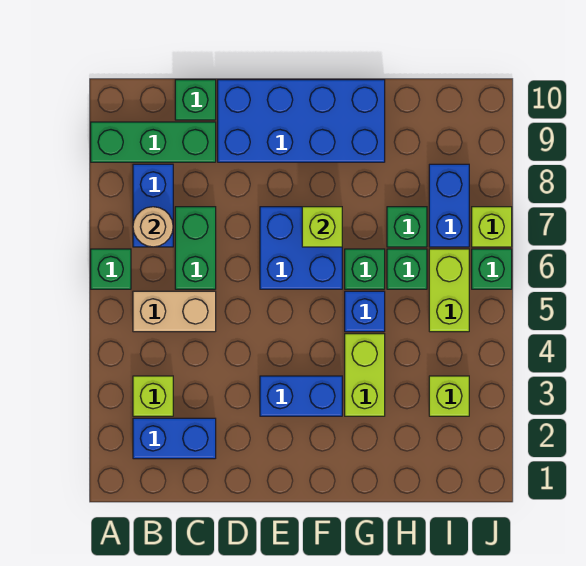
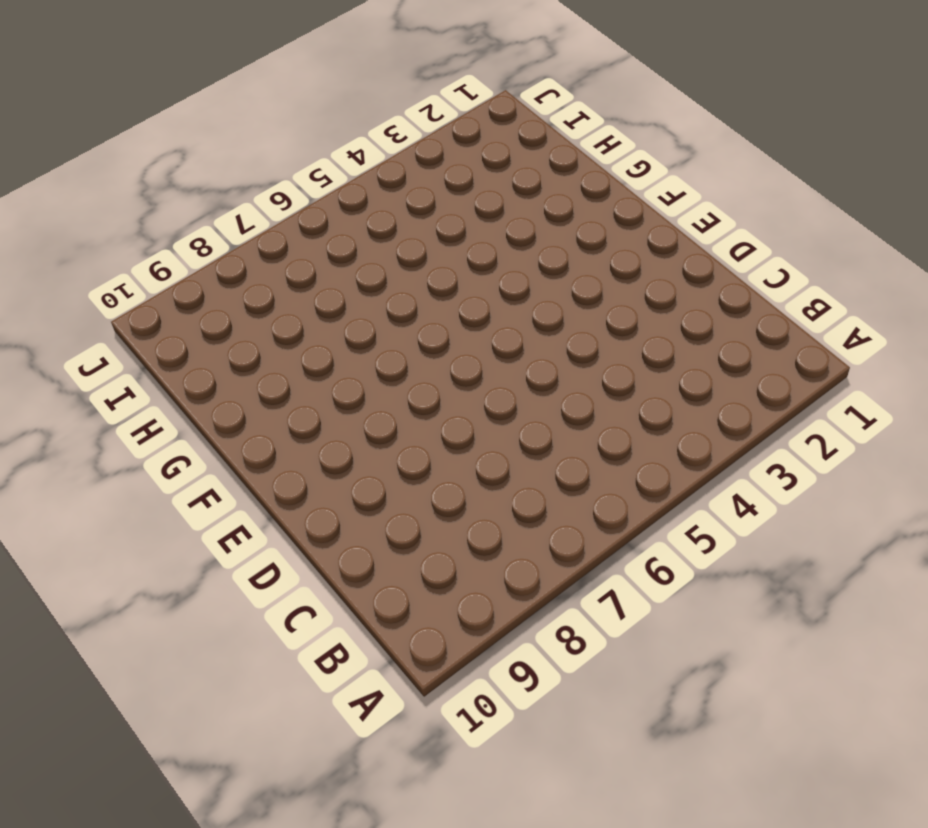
none -> green brick A6 level 1
none -> green brick A9:C9 level 1
none -> blue brick B2:C2 level 1

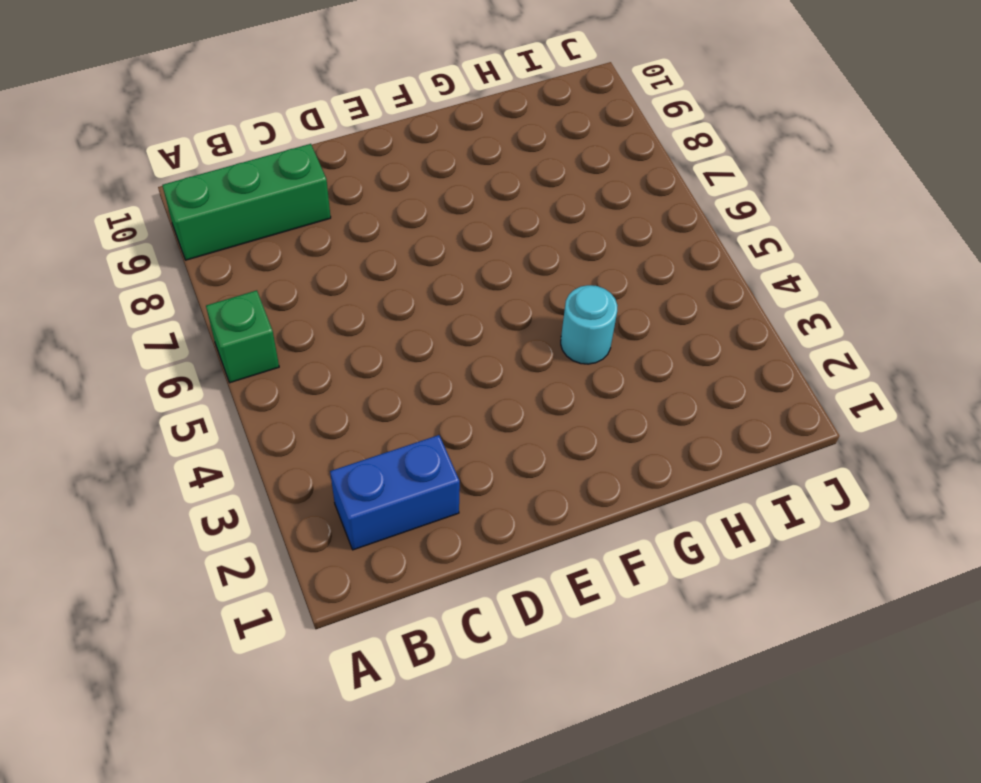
cyan round brick G4 level 1 -> lime brick G3:G4 level 1
none -> lime brick B3 level 1
none -> tan brick B5:C5 level 1
none -> blue brick B7:B8 level 1

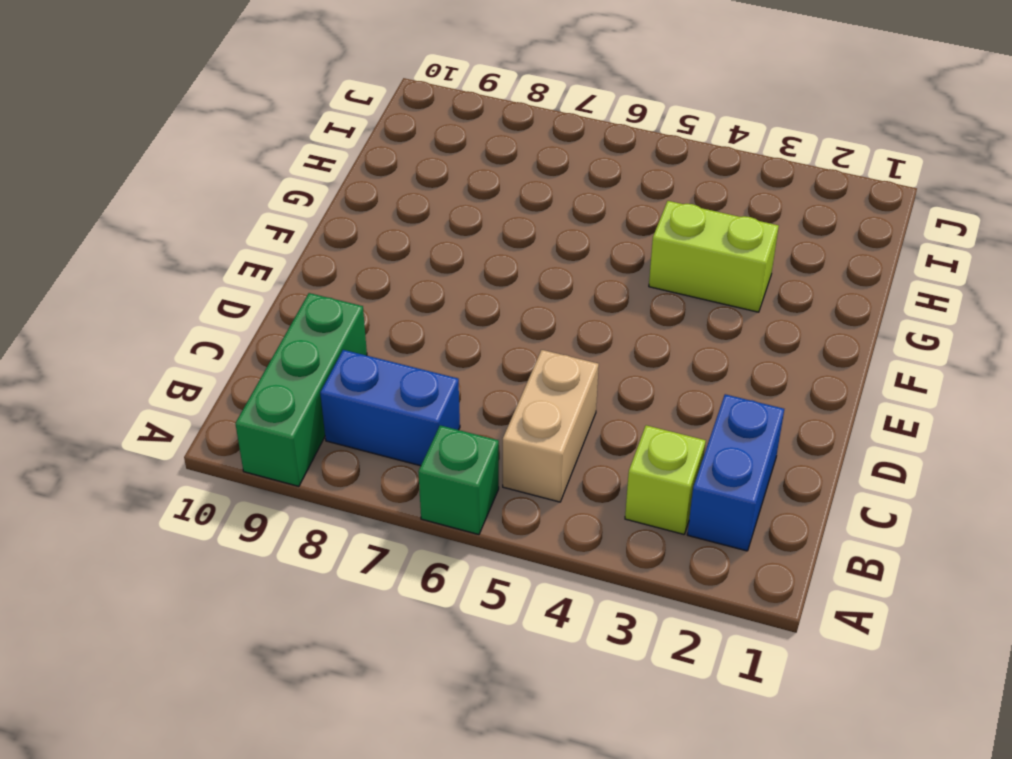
none -> green brick C6:C7 level 1
none -> green brick C10 level 1
none -> blue brick D9:G10 level 1

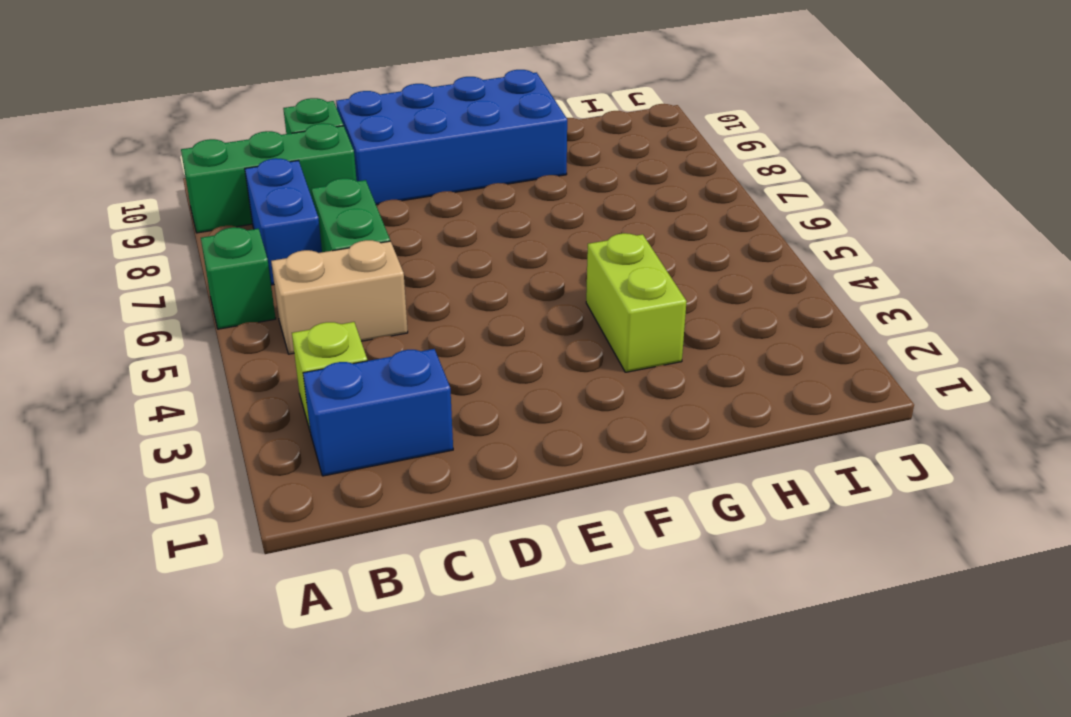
none -> blue brick E3:F3 level 1
none -> blue brick E6:F7 level 1
none -> blue brick G5 level 1

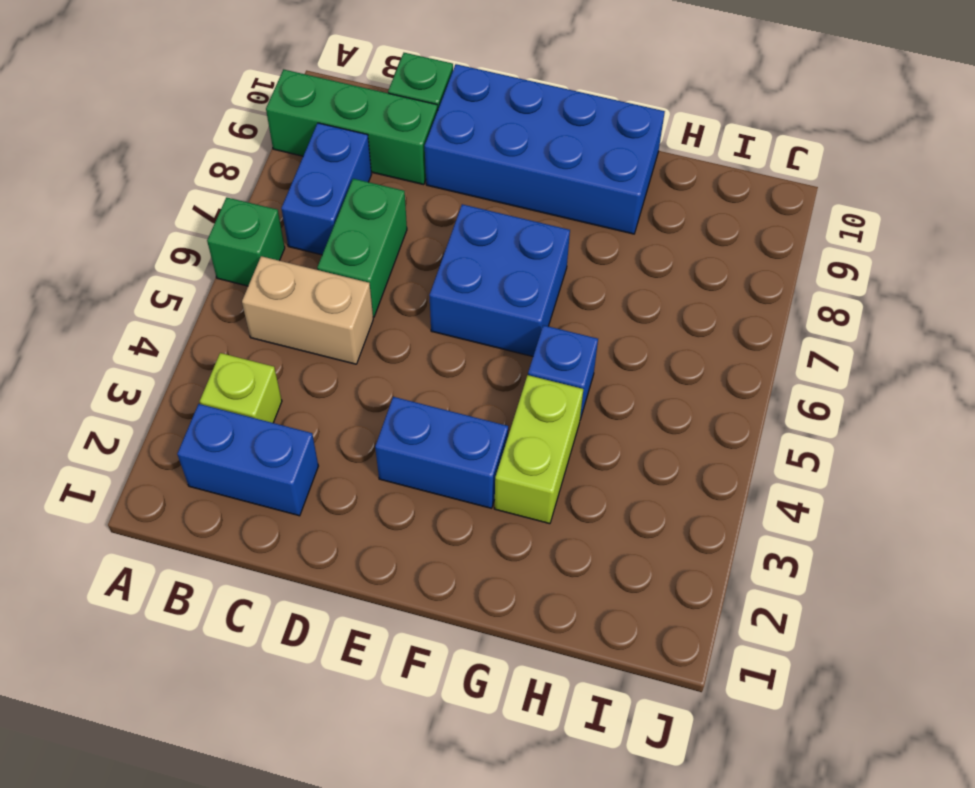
none -> green brick G6 level 1
none -> green brick H6 level 1
none -> green brick H7 level 1

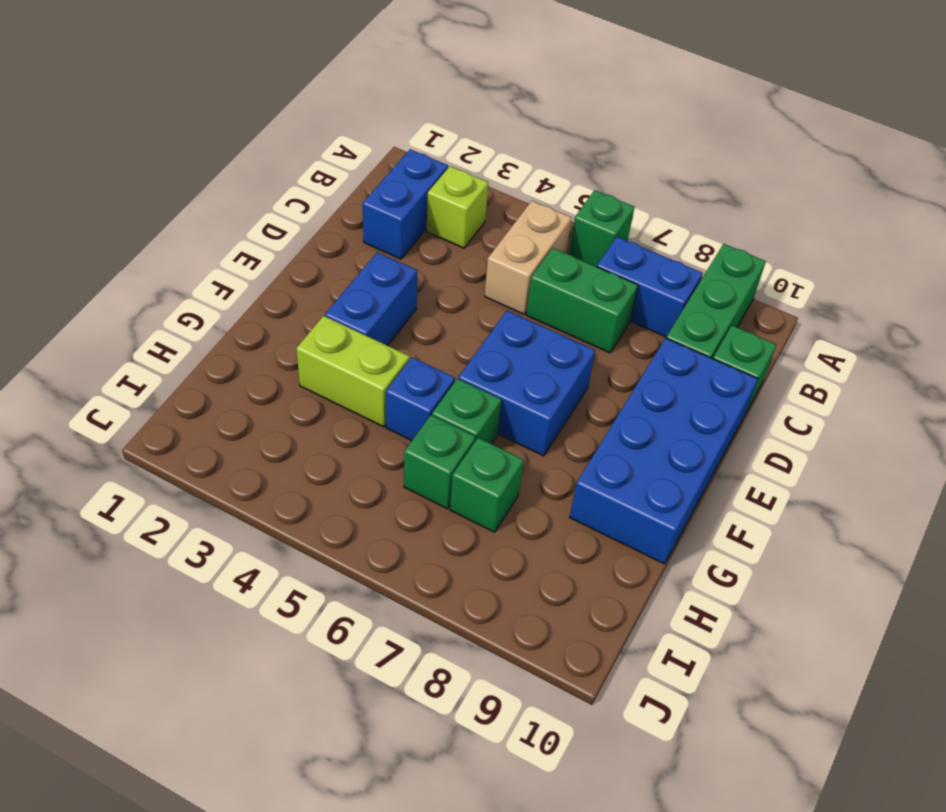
none -> lime brick I3 level 1
none -> lime brick I5:I6 level 1
none -> blue brick I7:I8 level 1

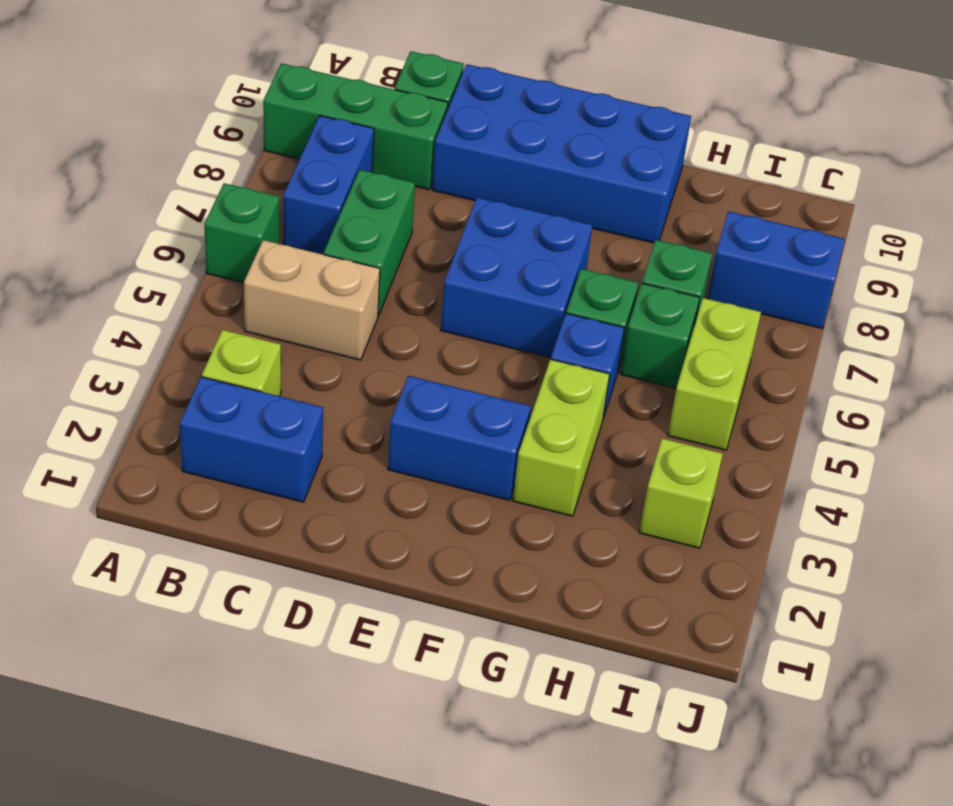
blue brick I8:J8 level 1 -> blue brick I7:I8 level 1
none -> green brick J6 level 1
none -> lime brick J7 level 1
none -> tan round brick B7 level 2

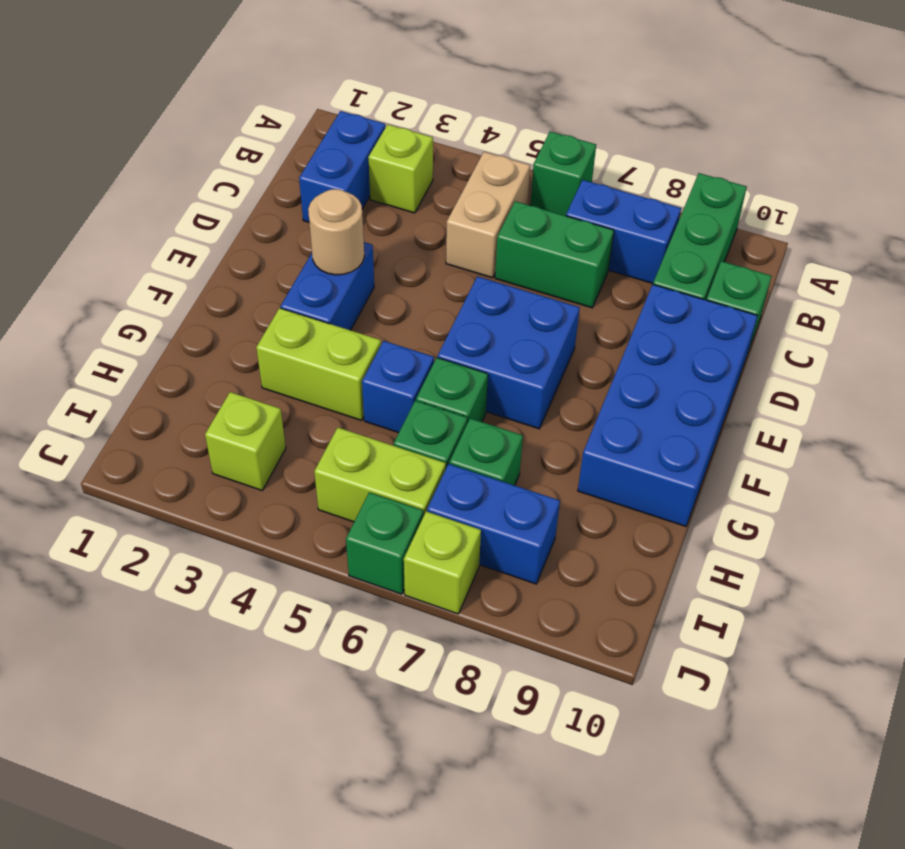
tan round brick E3 level 2 -> tan round brick B7 level 2
none -> lime brick F7 level 2

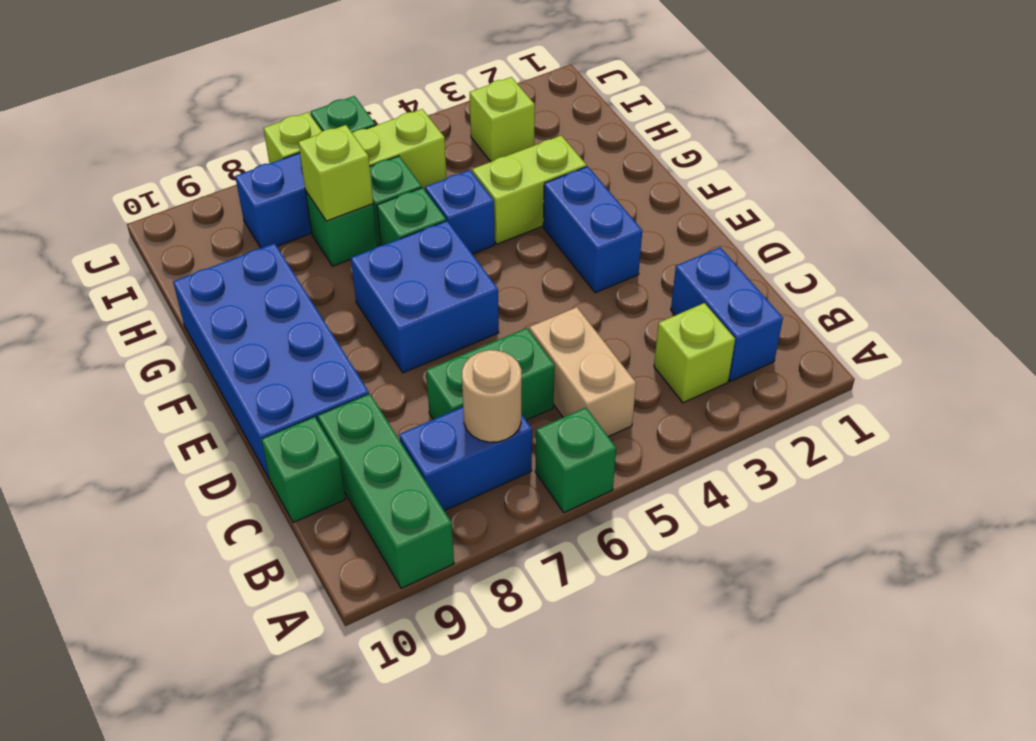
lime brick H7 level 2 -> lime brick F7 level 2

